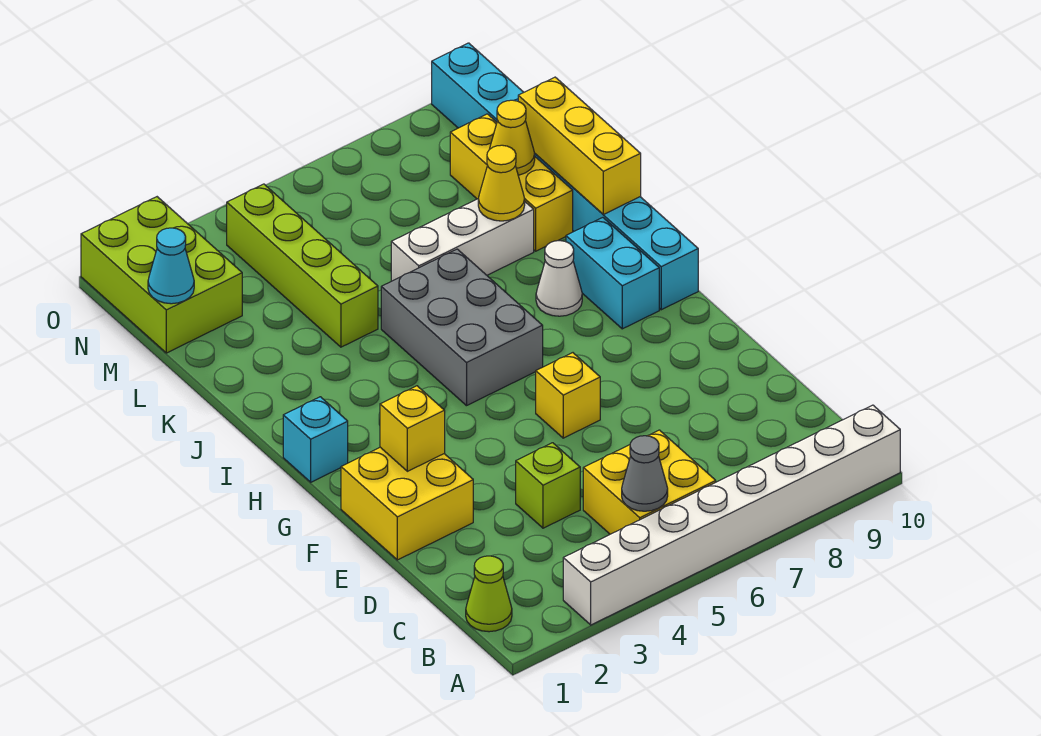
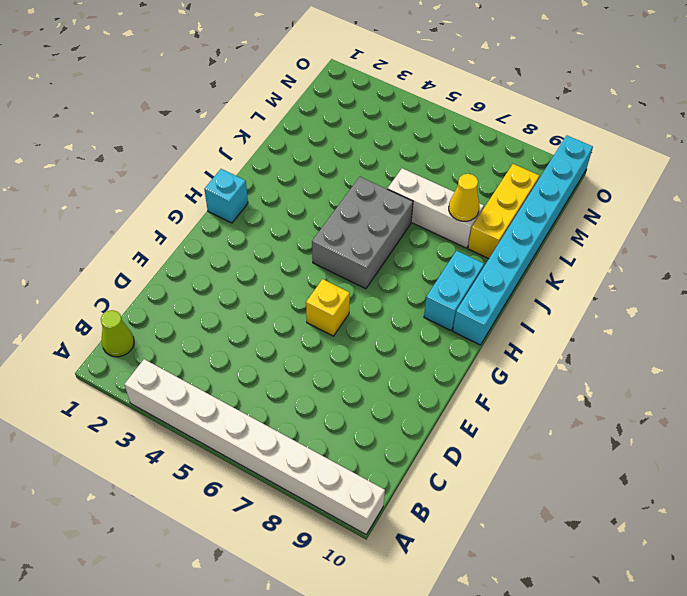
none -> yellow brick B5:C6 level 1
none -> lime brick D4 level 1
none -> yellow brick E1:F2 level 1

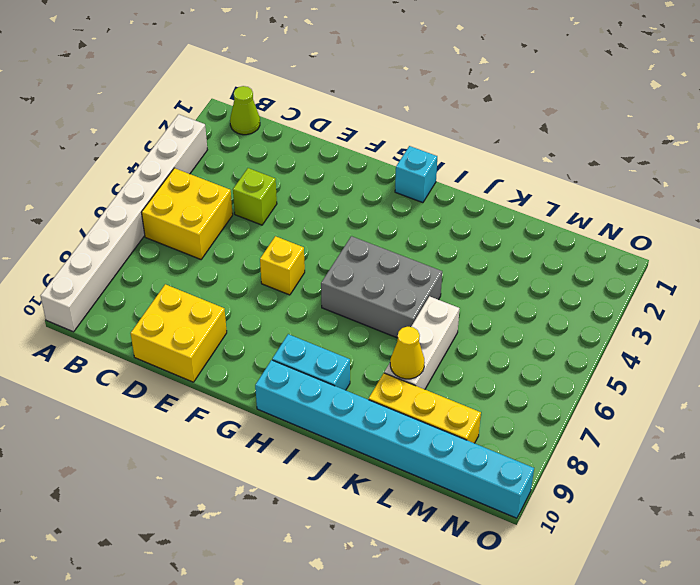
yellow brick D9:E10 level 1 -> yellow brick E1:F2 level 1
none -> white cone I8 level 1
none -> lime brick K4:N4 level 1
none -> lime brick M1:O2 level 1

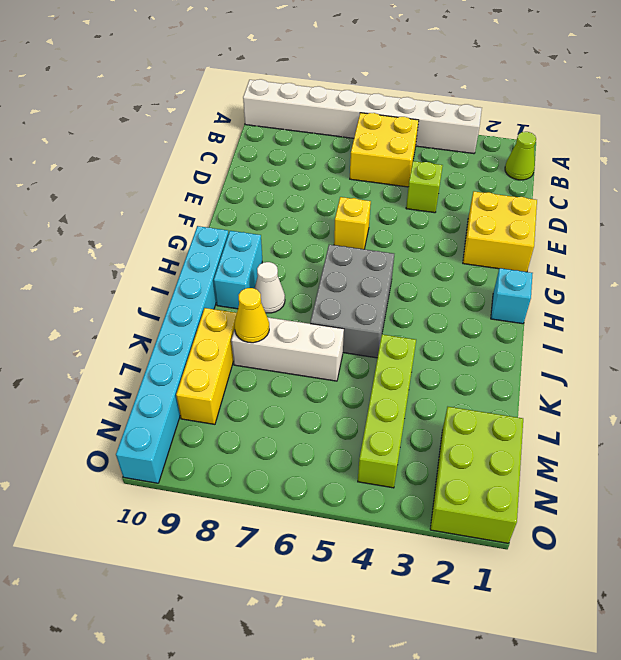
none -> grey cone B5 level 2
none -> yellow brick F2 level 2
none -> yellow brick J10:L10 level 2

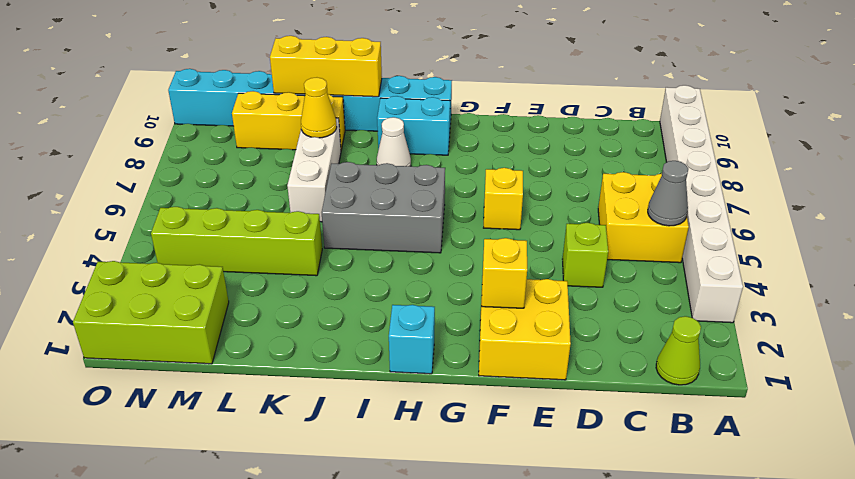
none -> yellow cone L9 level 2
none -> cyan cone M1 level 2

